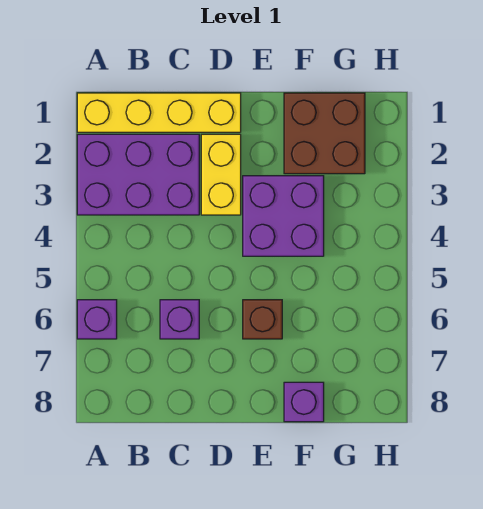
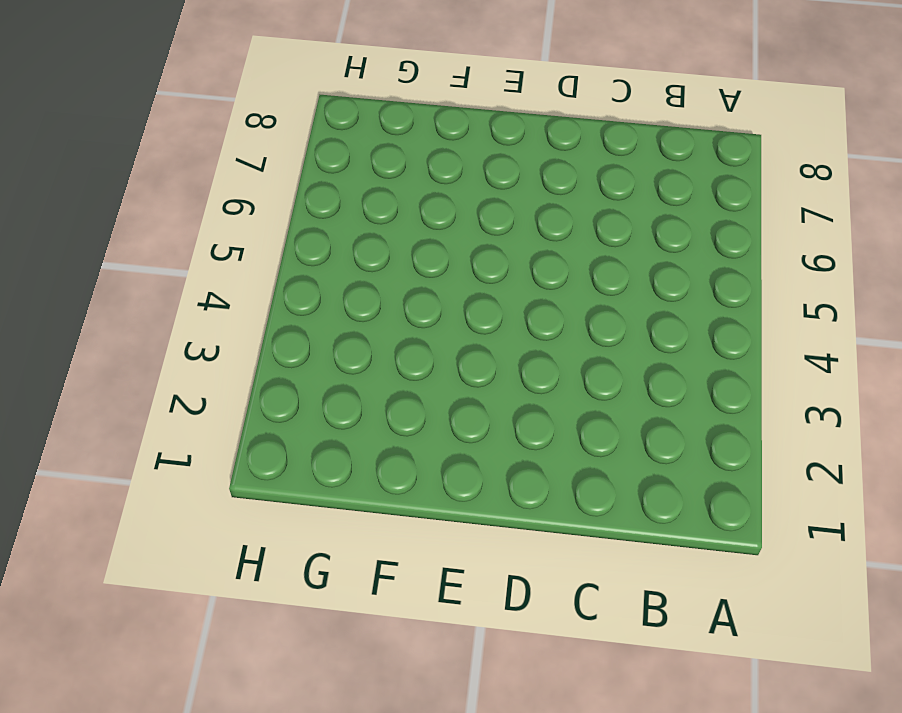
none -> yellow brick A1:D1 level 1
none -> purple brick A2:C3 level 1

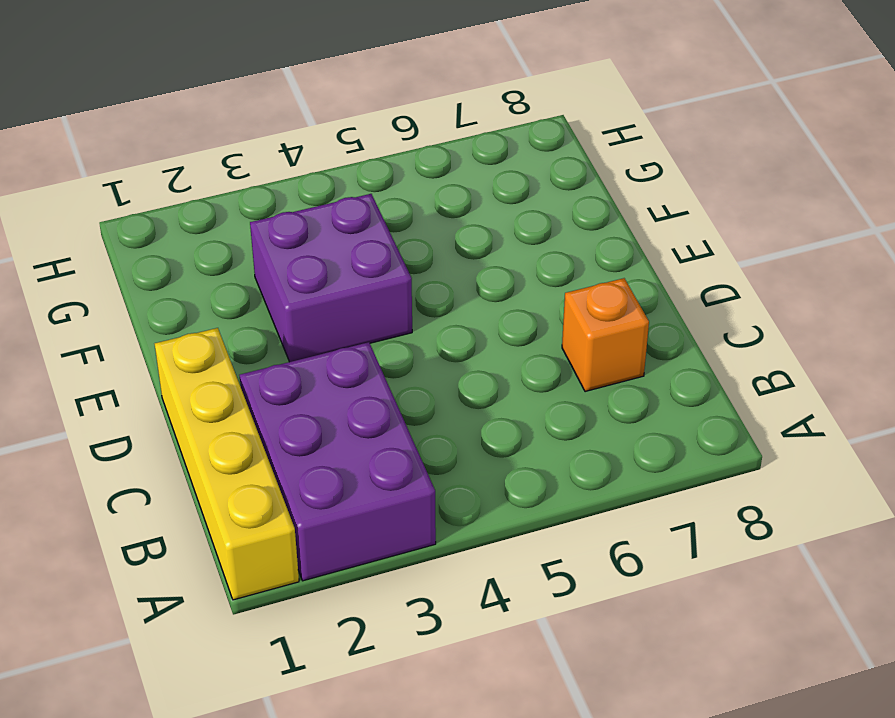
orange brick C7 level 1 -> none
none -> purple brick A6 level 1
none -> purple brick C6 level 1

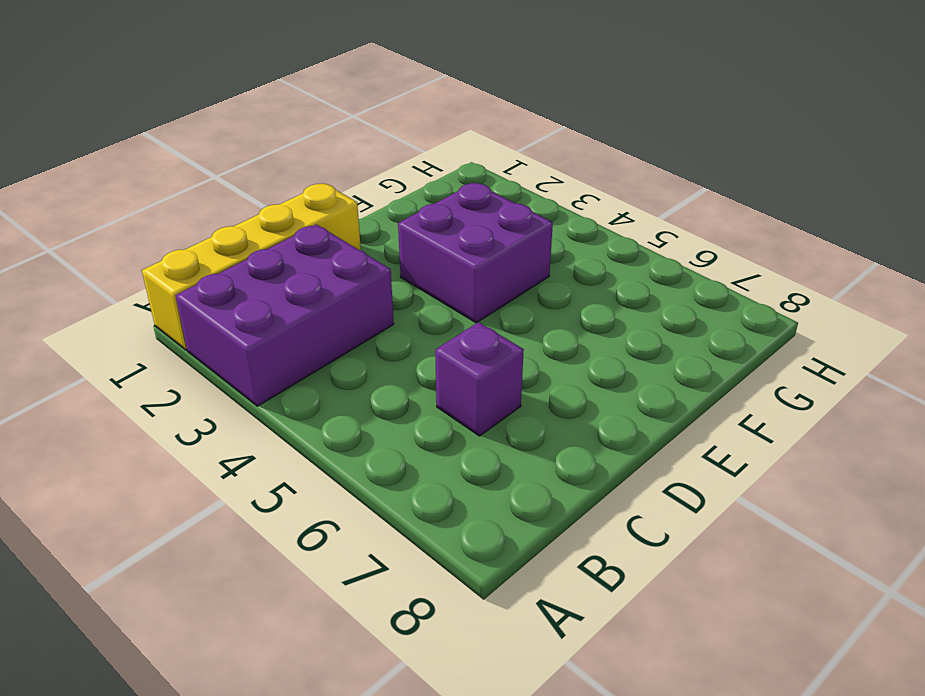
none -> purple brick A6 level 1
none -> yellow brick D2:D3 level 1

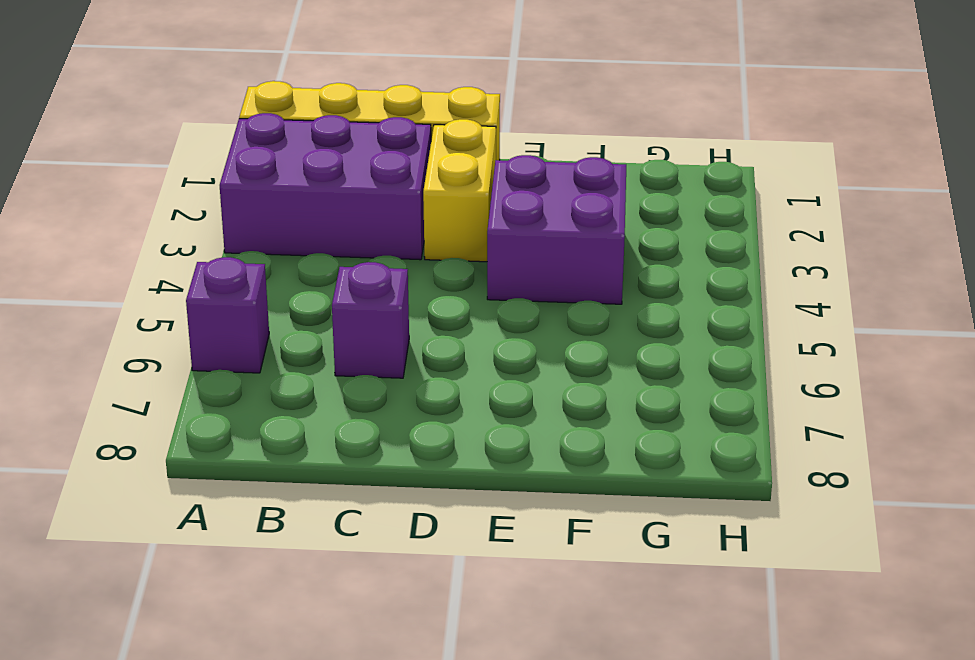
none -> brown brick E6 level 1
none -> brown brick F1:G2 level 1

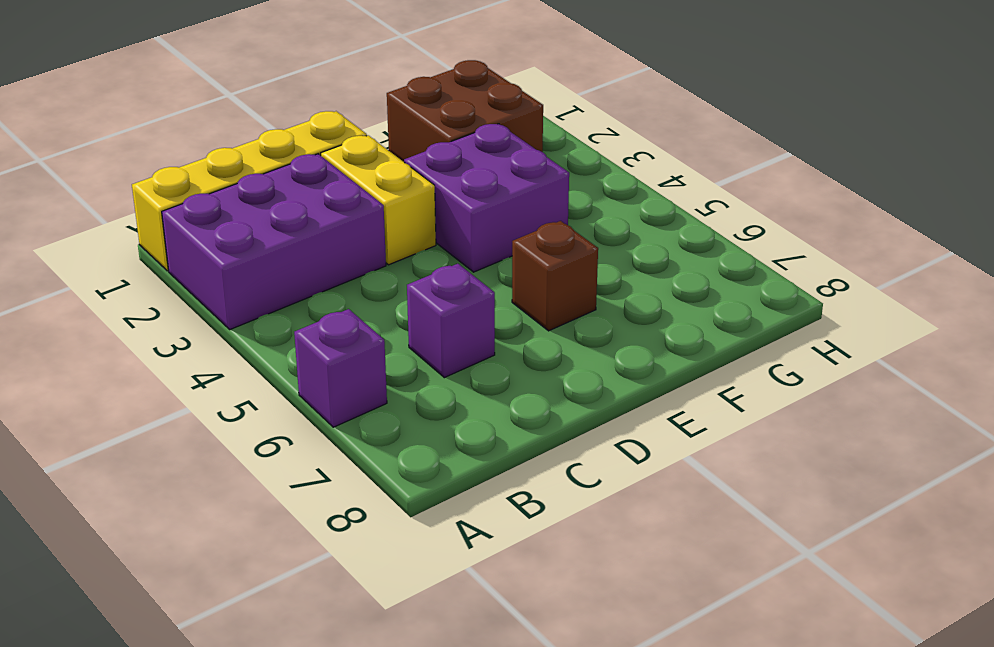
none -> purple brick F8 level 1

